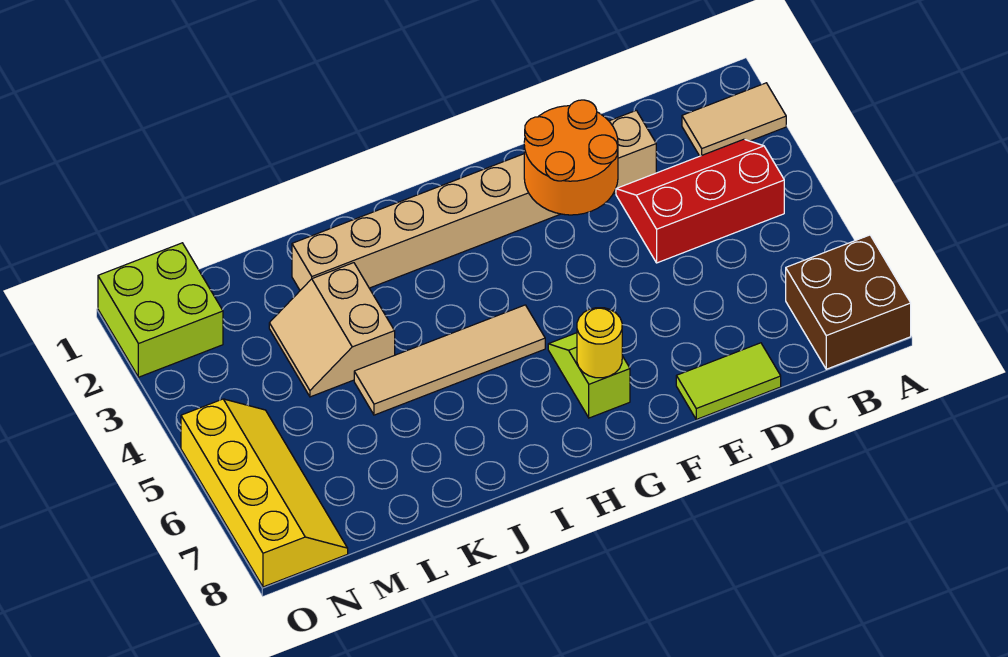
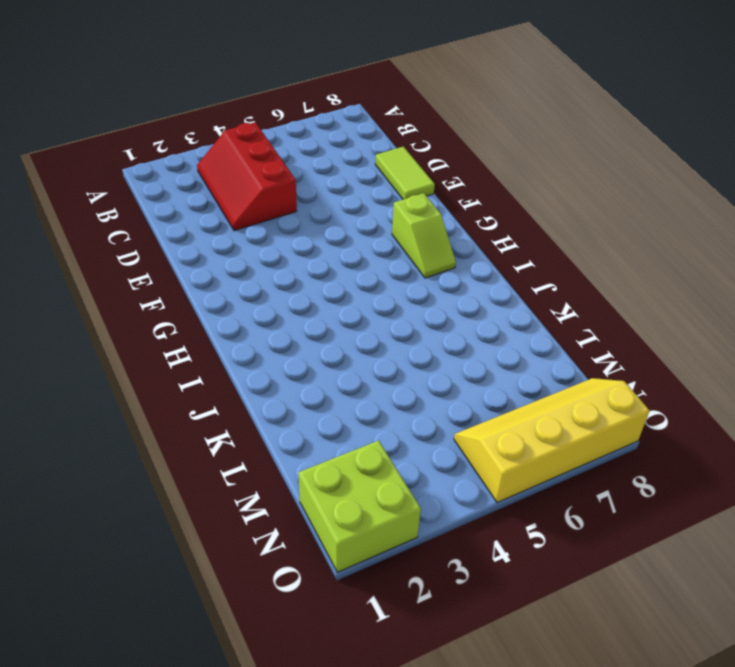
lime slope G7:H7 level 1 top G -> lime slope G6:G7 level 1 top 7
none -> tan tile A2:B2 level 1
none -> brown brick A7:B8 level 1
none -> tan brick D2:K2 level 1

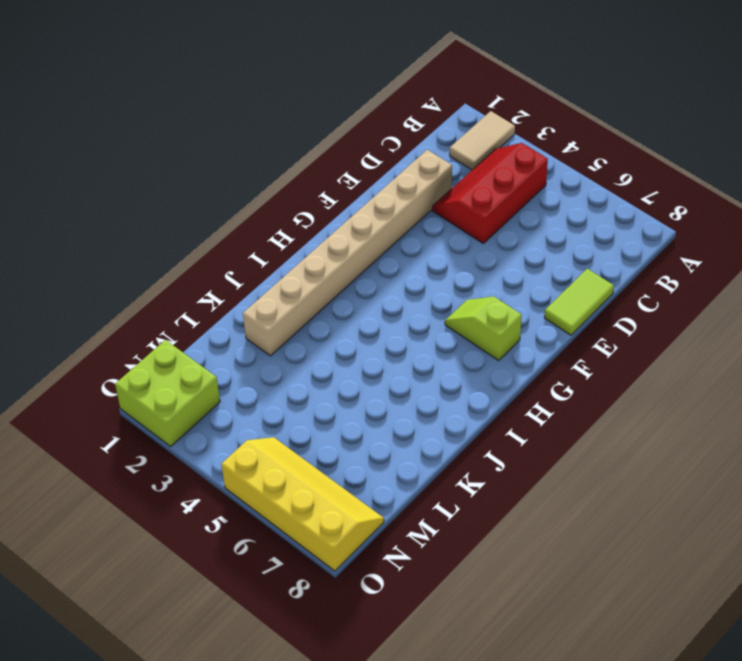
none -> brown brick A7:B8 level 1
none -> tan tile H5:K5 level 1
none -> tan slope K3:L4 level 1 top K

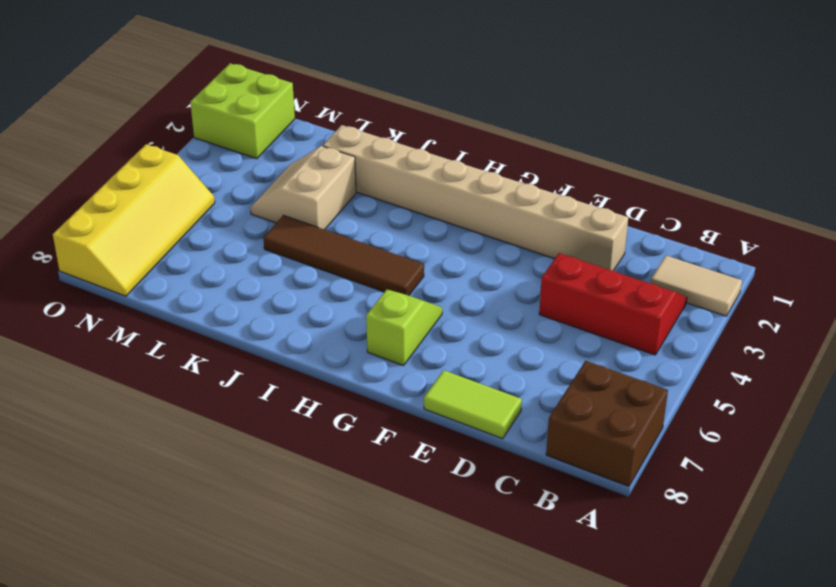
brown tile H5:K5 level 1 -> tan tile H5:K5 level 1
none -> orange round brick E2:F3 level 2
none -> yellow round brick G7 level 2

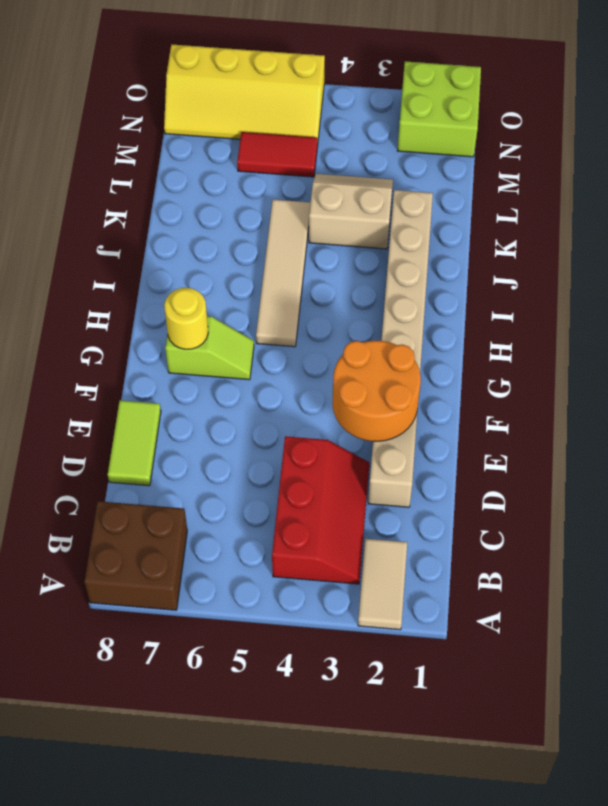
red tile M5:M6 level 1 -> none

